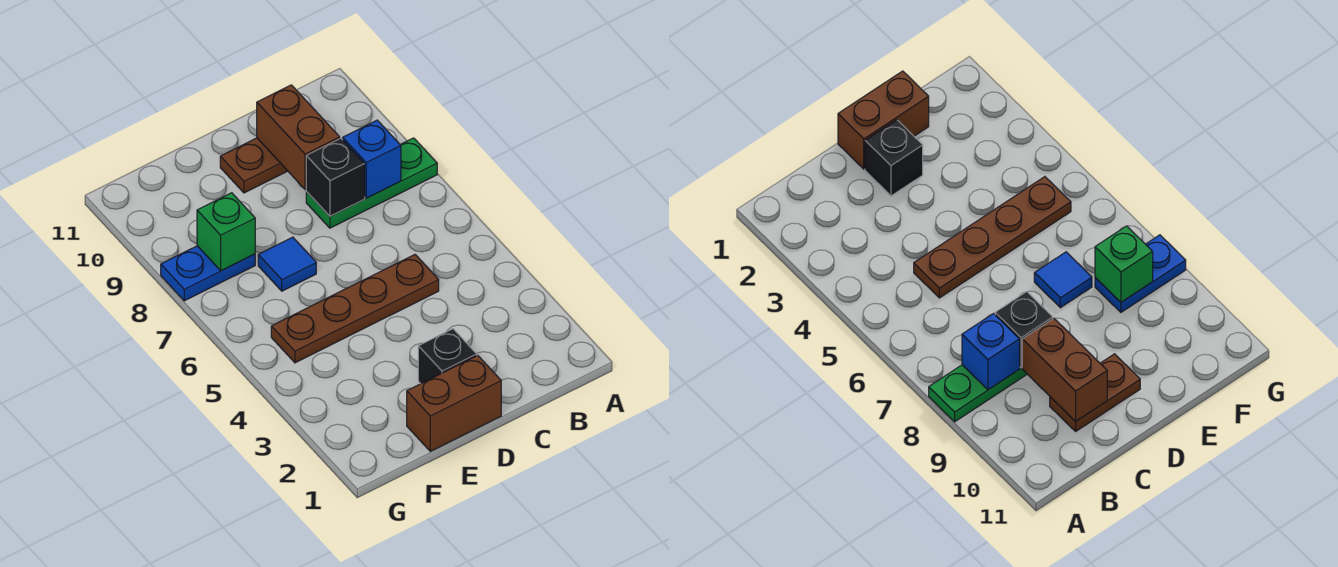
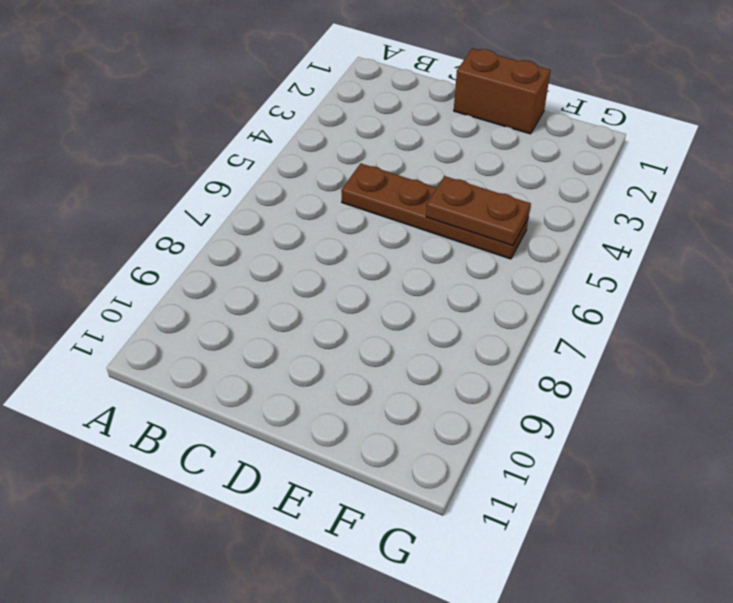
brown plate E5:F5 level 2 -> brown plate C10:D10 level 1
none -> green plate A8:C8 level 1
none -> black brick D2 level 1

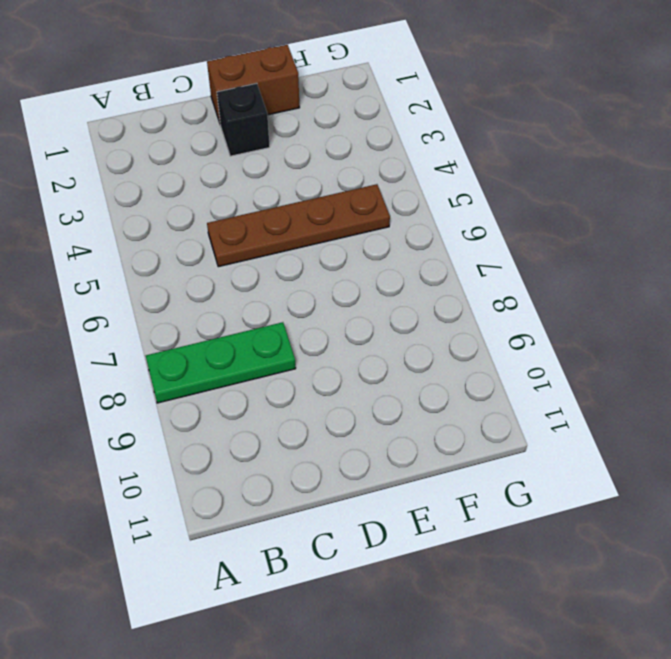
none -> brown plate C10:D10 level 1
none -> blue tile E7 level 1

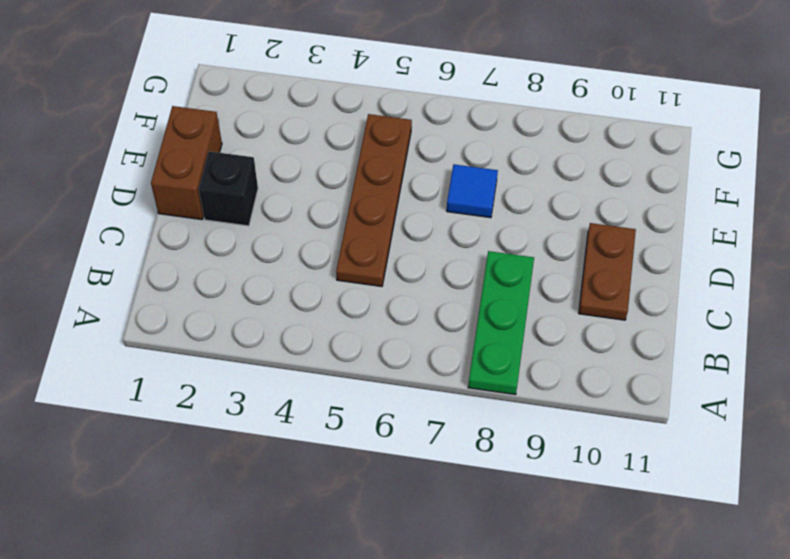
none -> blue plate F8:G8 level 1
none -> blue brick B8 level 2

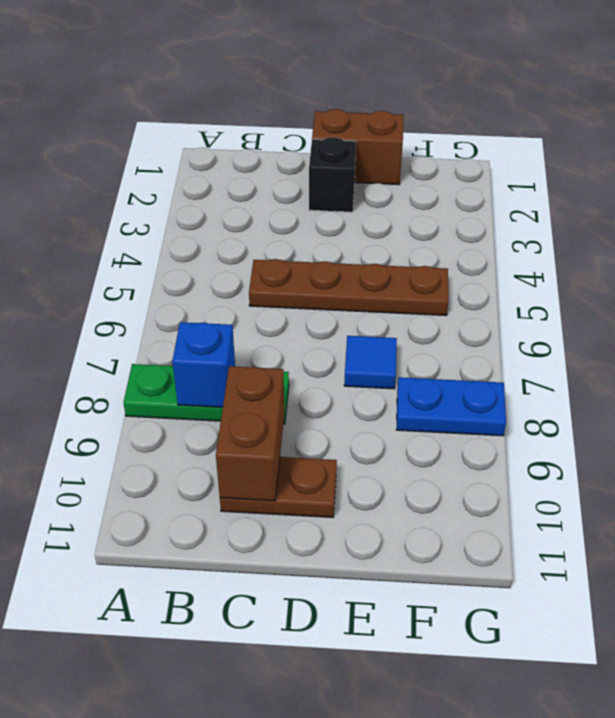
none -> black brick C8 level 2
none -> green brick F8 level 2

